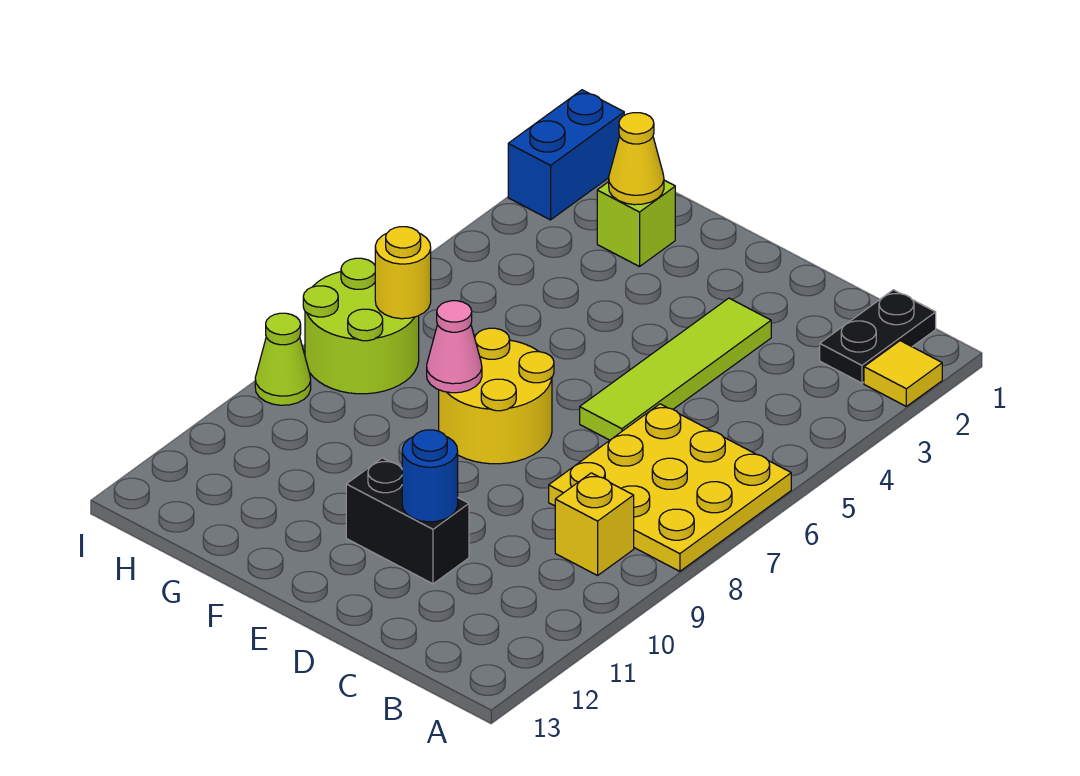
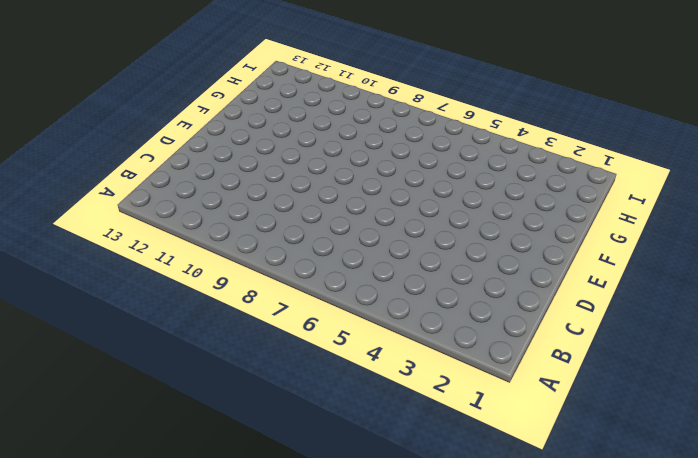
none -> yellow tile A2 level 1
none -> yellow plate A6:C8 level 1
none -> black plate B1:B2 level 1

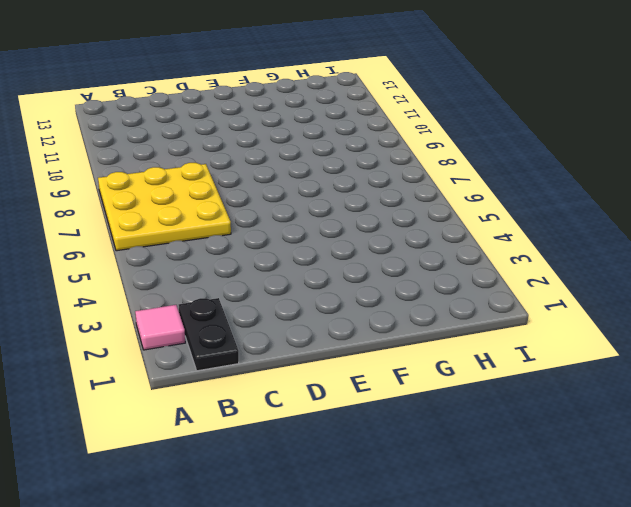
pink tile A2 level 1 -> yellow tile A2 level 1
none -> yellow brick B9 level 1
none -> lime tile D3:D6 level 1
none -> black brick D11:E11 level 1

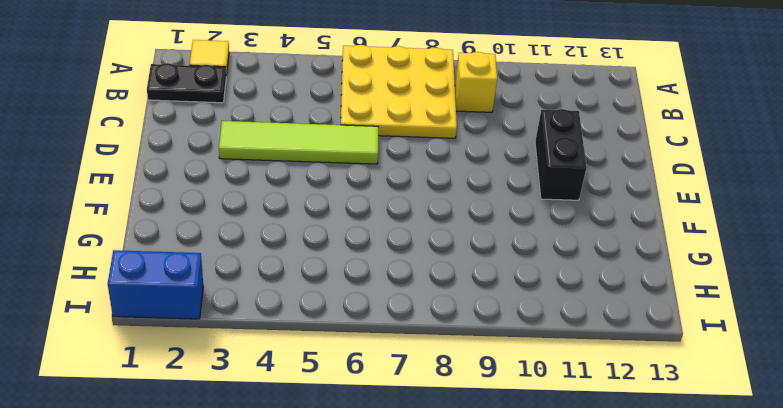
none -> yellow round brick E7:F8 level 1
none -> lime brick G2 level 1
none -> lime round brick H7:I8 level 1

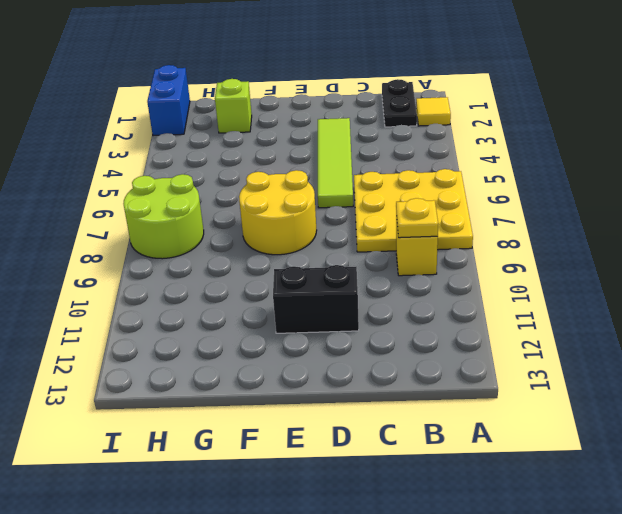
yellow plate B9 level 2 -> none
none -> lime cone I9 level 1
none -> blue round brick D11 level 2
none -> pink cone F8 level 2

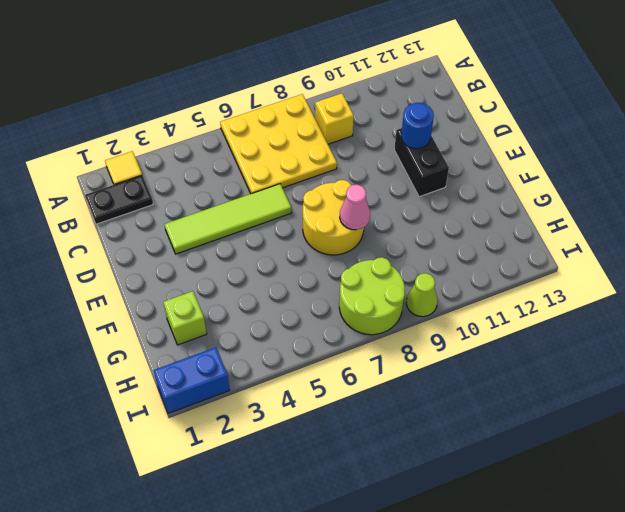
none -> yellow cone G2 level 2
none -> yellow round brick H7 level 2

